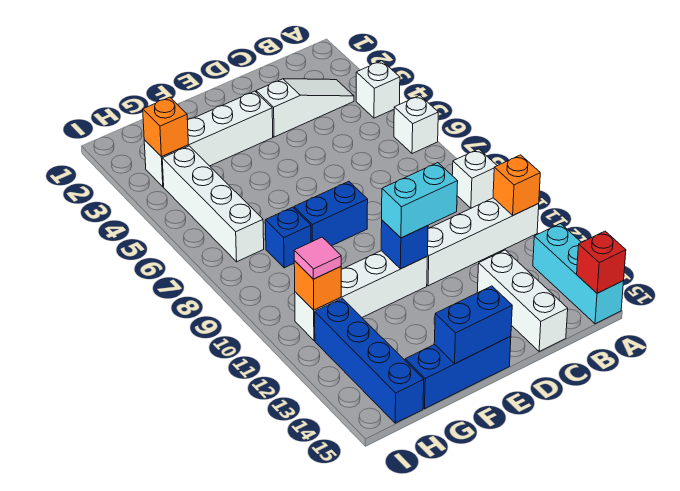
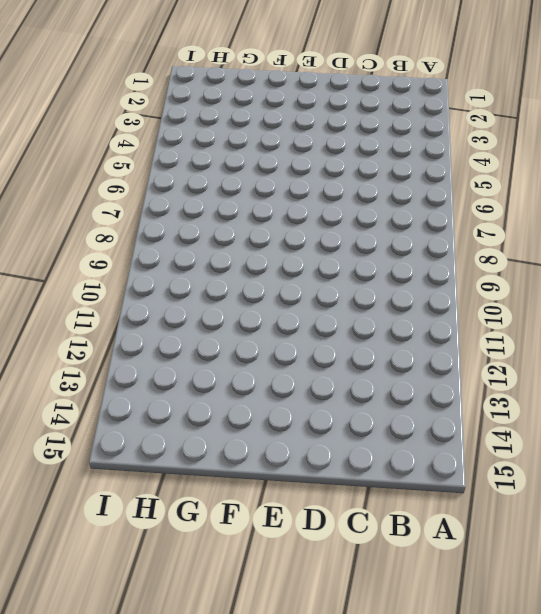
none -> white brick A4 level 1
none -> white brick A6 level 1
none -> white brick A9 level 1

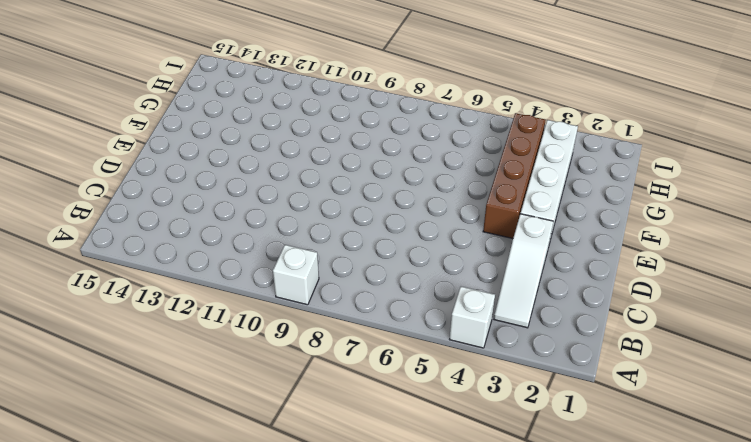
brown brick E4:H4 level 1 -> white brick H4:H7 level 1
none -> white brick A6 level 1
none -> white brick A11:D11 level 1
none -> cyan brick A13:A15 level 1

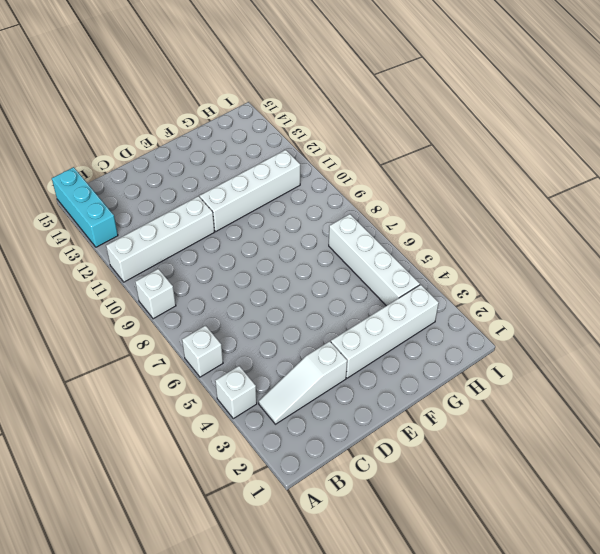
none -> white brick C13:C15 level 1
none -> blue brick E8:F8 level 1
none -> blue brick E15:G15 level 1

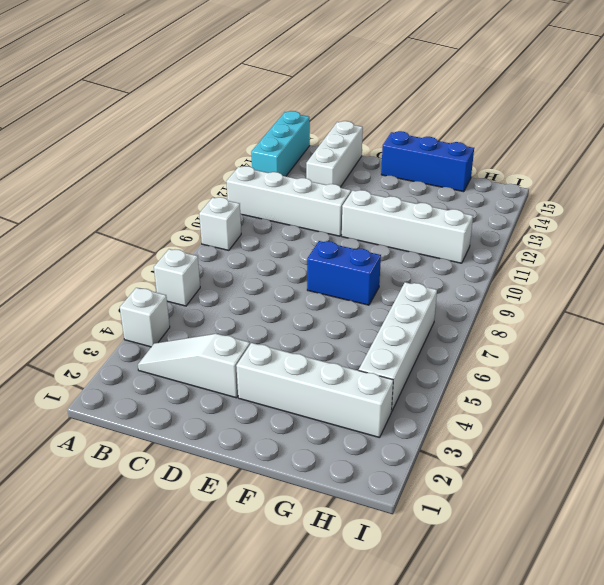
none -> blue brick G8 level 1
none -> blue brick H12:H15 level 1
none -> orange brick A11 level 2

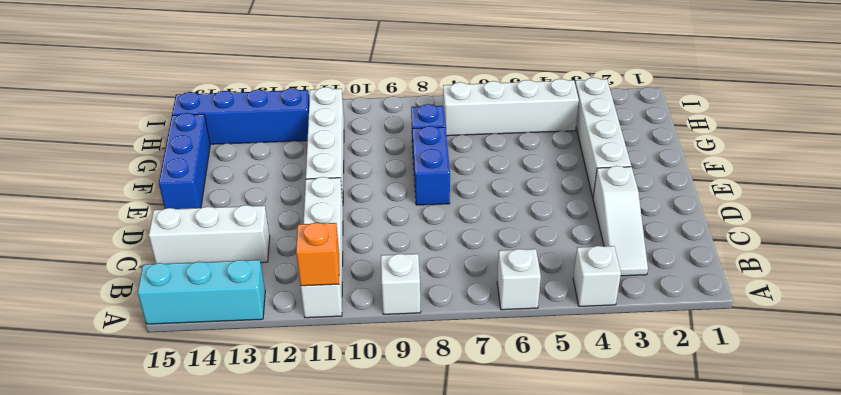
none -> red brick A15 level 2
none -> blue brick E11 level 2
none -> blue brick E15:F15 level 2

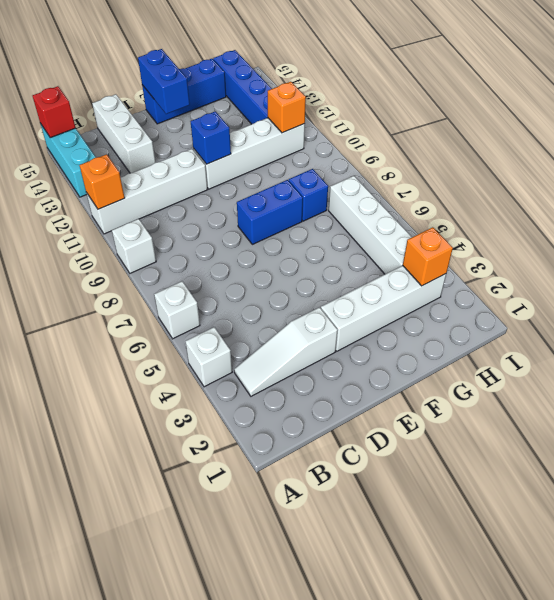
blue brick E14:E15 level 2 -> blue brick E15:F15 level 2
none -> cyan brick D11:E11 level 3
none -> pink tile H11 level 3

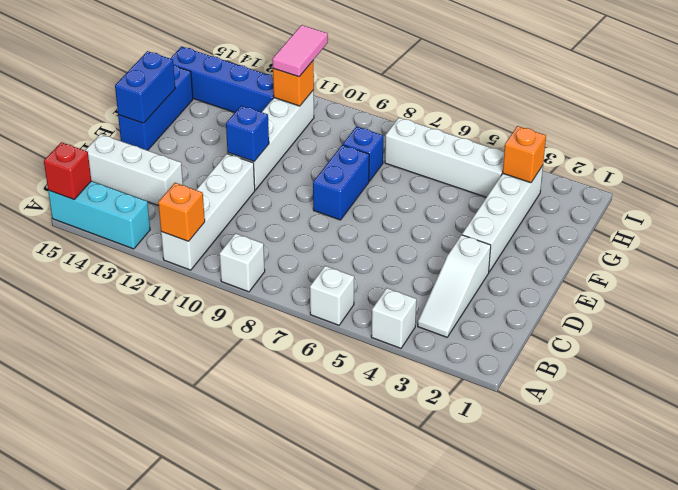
pink tile H11:I11 level 3 -> pink tile H11 level 3
none -> cyan brick D11:E11 level 3

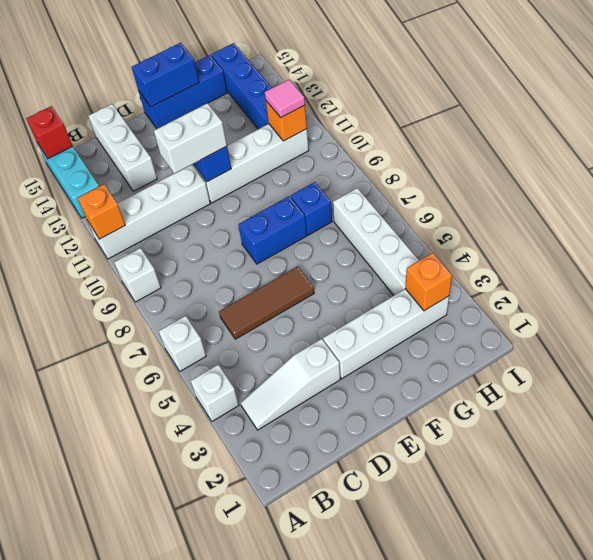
brown tile C6:E6 level 1 -> none
white brick D11:E11 level 3 -> cyan brick D11:E11 level 3

